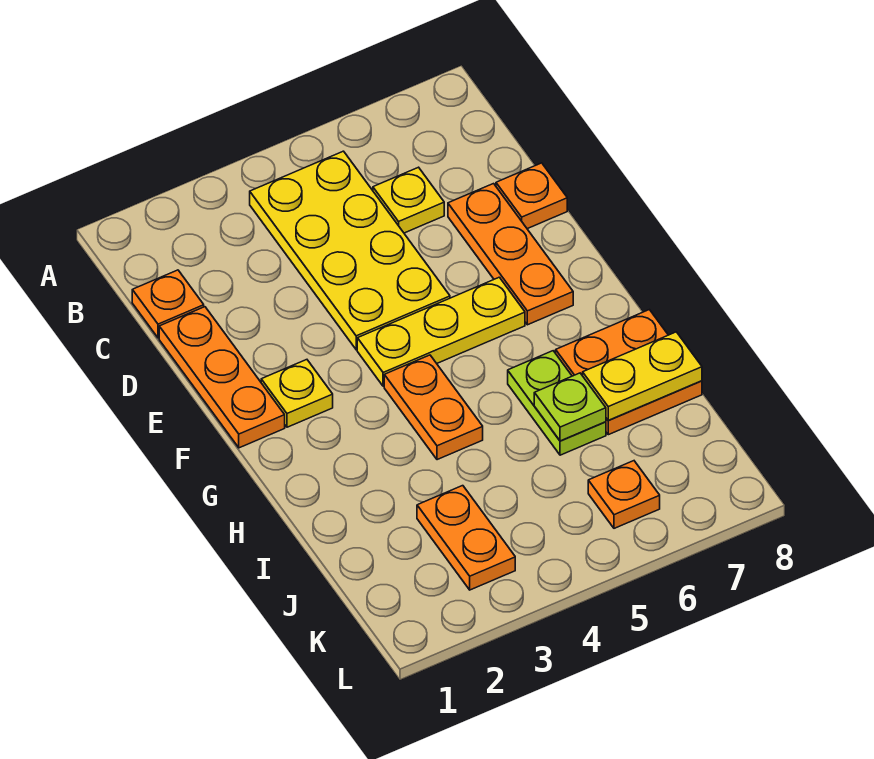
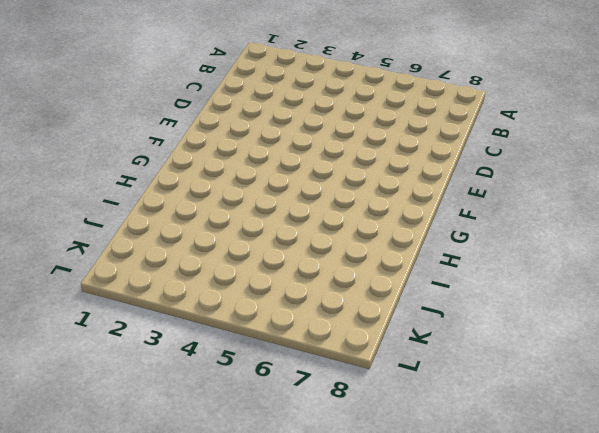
none -> yellow plate B4:E5 level 1
none -> orange plate C1 level 1
none -> yellow plate C6 level 1

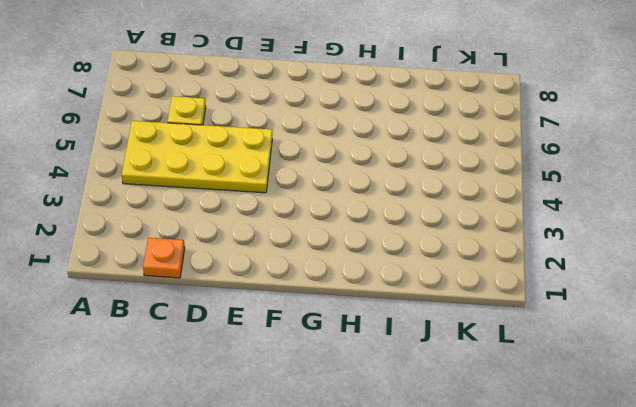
none -> orange plate D1:F1 level 1
none -> orange plate D7:F7 level 1
none -> orange plate D8 level 1

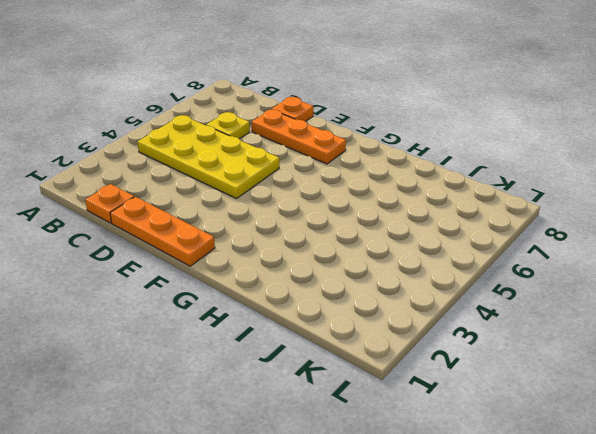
none -> yellow plate F2 level 1
none -> yellow plate F4:F6 level 1
none -> orange plate G4:H4 level 1

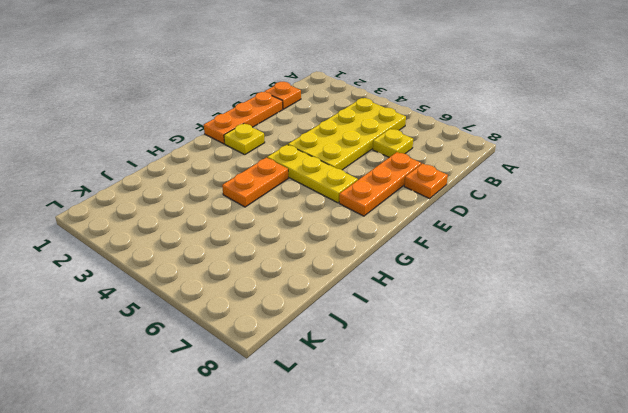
none -> lime plate H6:I6 level 1
none -> orange plate H7:I8 level 1
none -> orange plate J3:K3 level 1

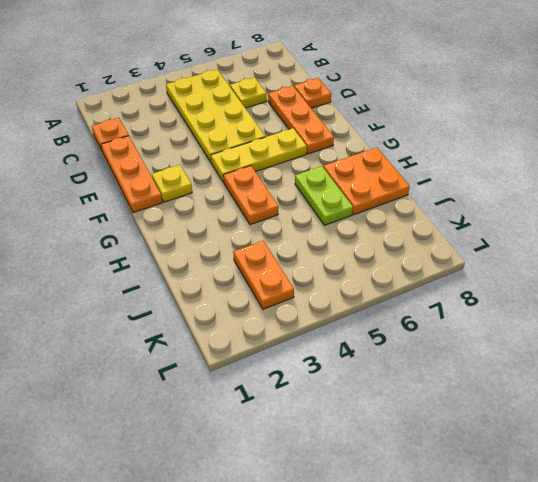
none -> orange plate K6 level 1
none -> lime plate I6 level 2
none -> yellow plate I7:I8 level 2

